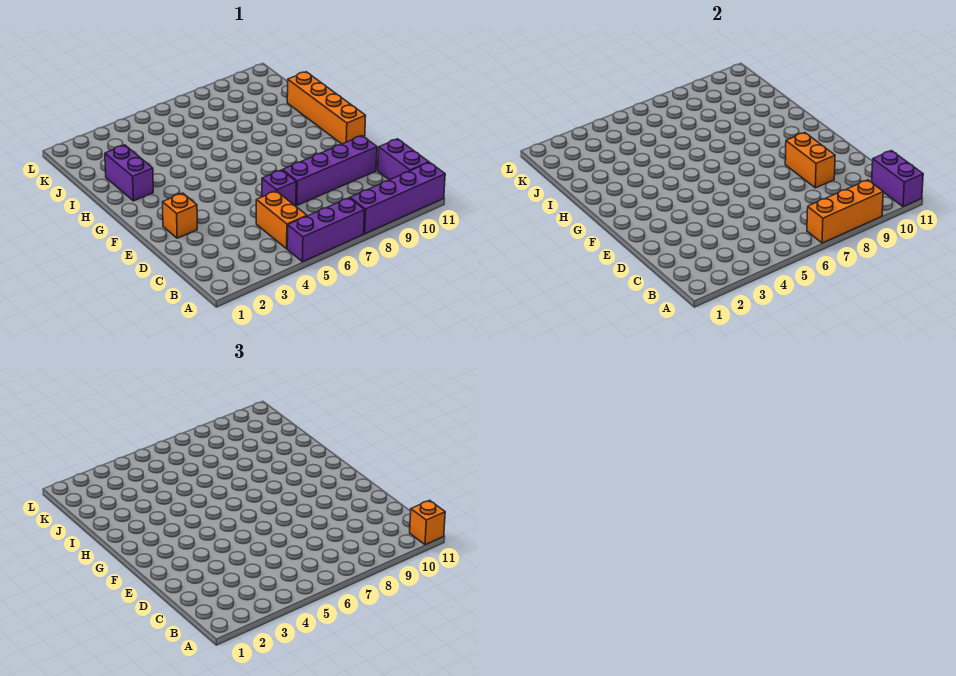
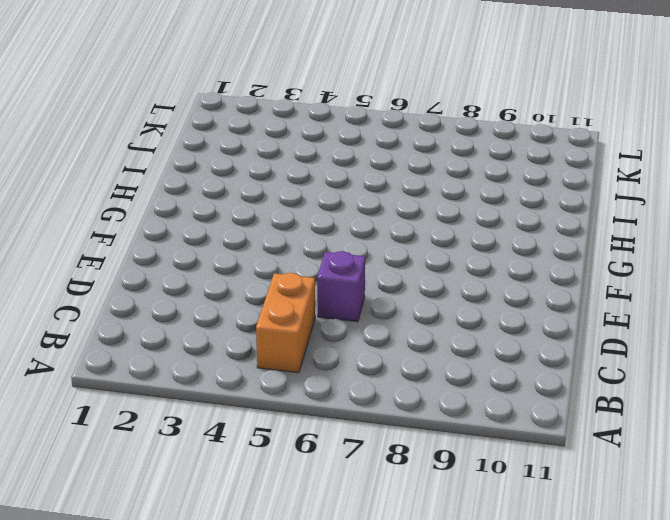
none -> purple brick A5:A7 level 1
none -> purple brick A8:A11 level 1
none -> purple brick B11:C11 level 1

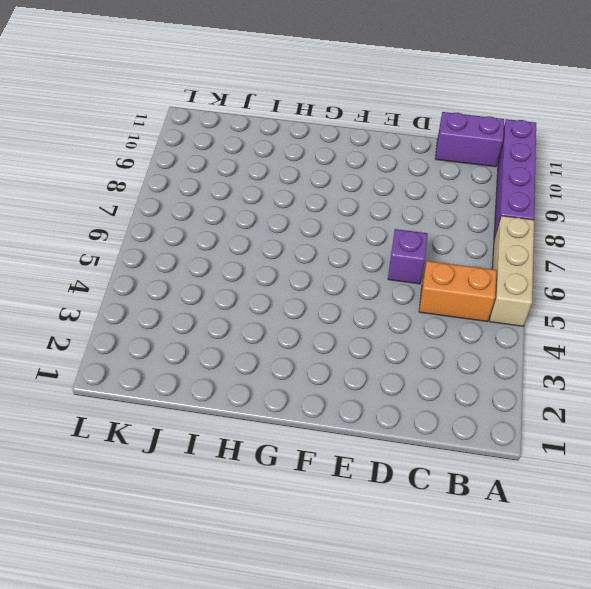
tan brick A5:A7 level 1 -> purple brick A5:A7 level 1
none -> purple brick D7:D10 level 1
none -> orange brick E2 level 1
none -> orange brick F11:I11 level 1

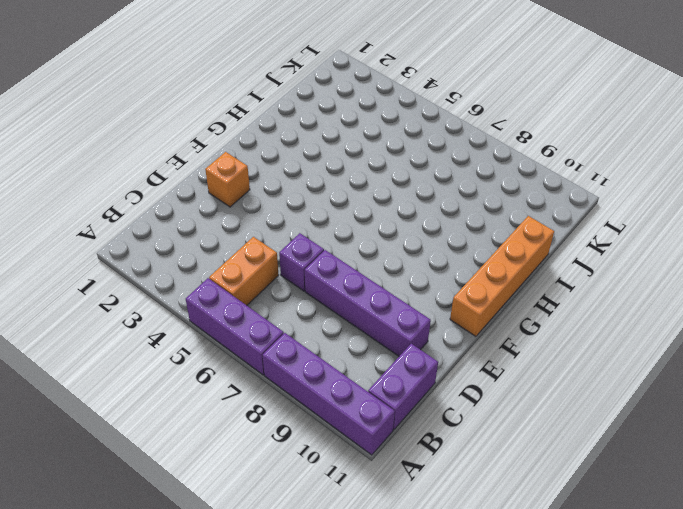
none -> purple brick H2:I2 level 1
none -> orange brick A7:A9 level 2
none -> purple brick A11:B11 level 2

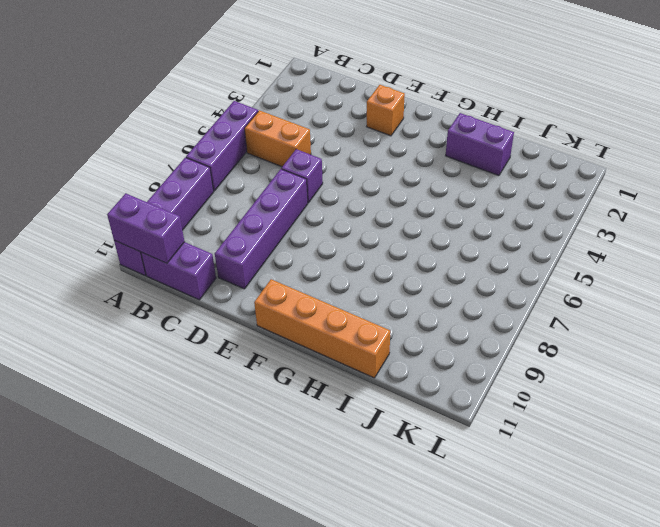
none -> orange brick A7:A9 level 2
none -> orange brick D9:E9 level 2
none -> orange brick A11 level 3

